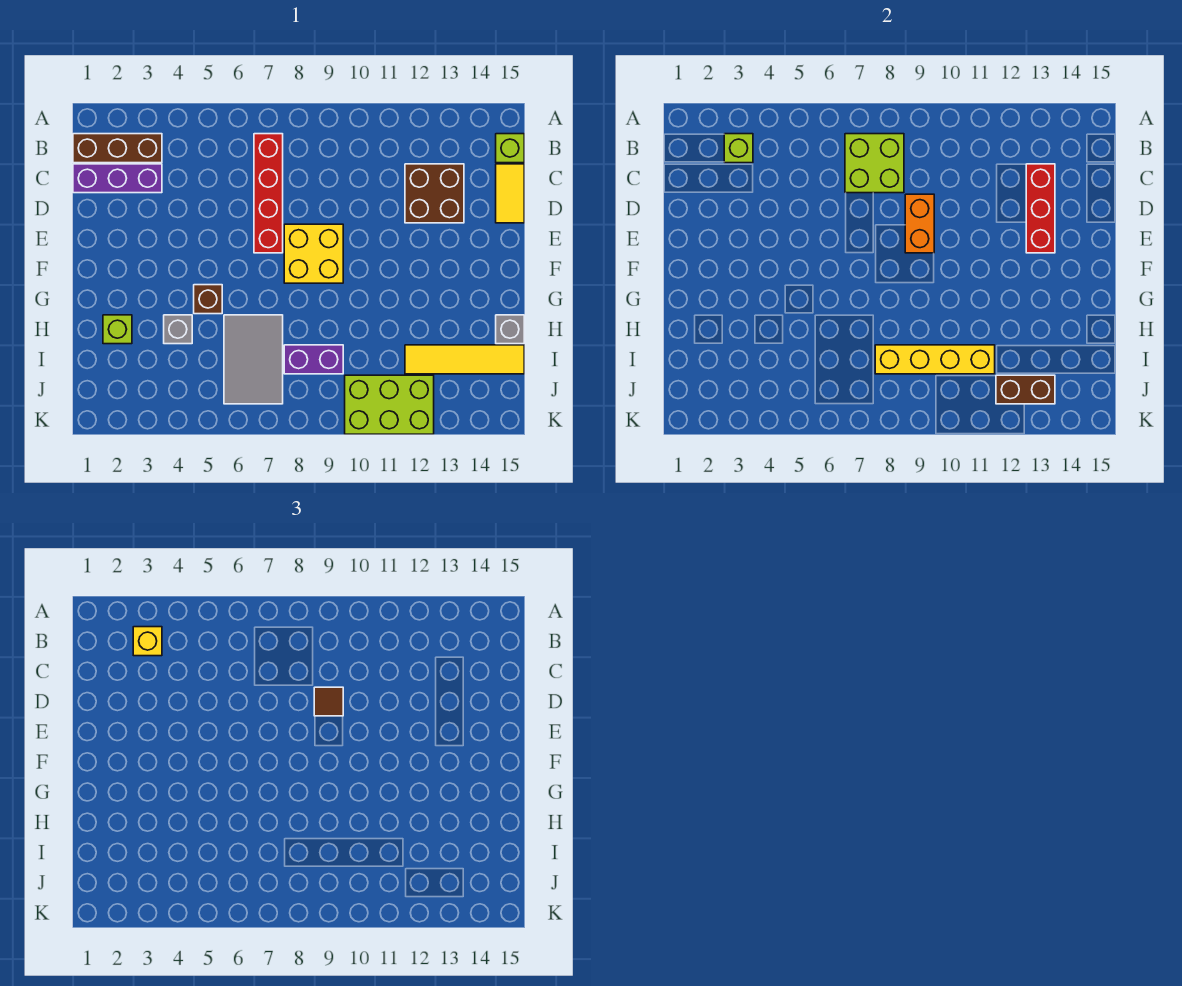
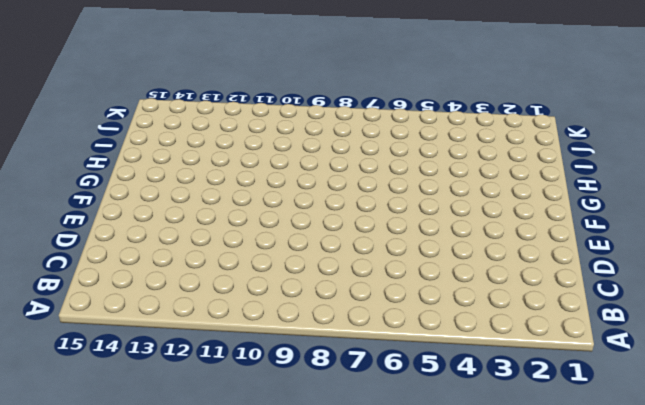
none -> brown brick B1:B3 level 1
none -> red brick B7:E7 level 1
none -> lime brick B15 level 1

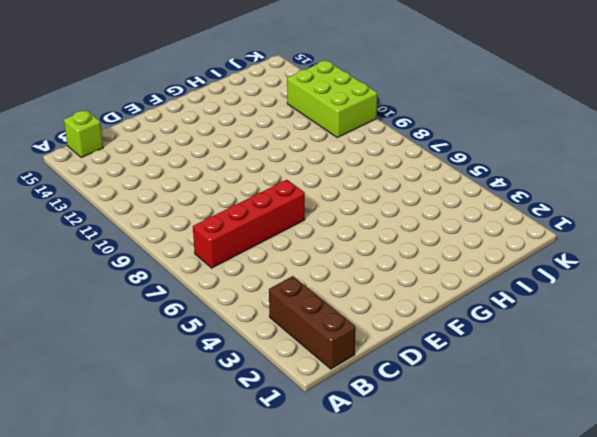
none -> purple brick C1:C3 level 1
none -> brown brick C12:D13 level 1
none -> yellow tile C15:D15 level 1

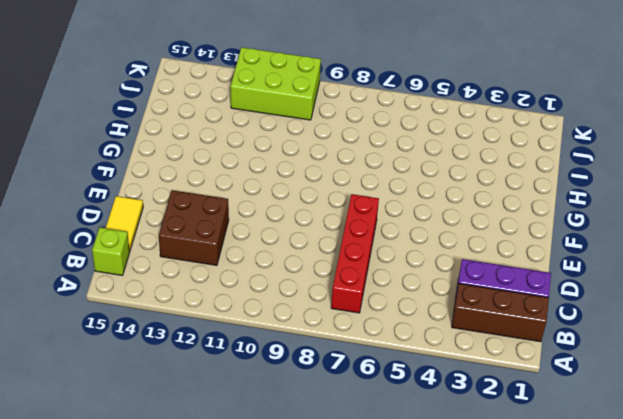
none -> yellow brick E8:F9 level 1
none -> brown brick G5 level 1
none -> lime brick H2 level 1

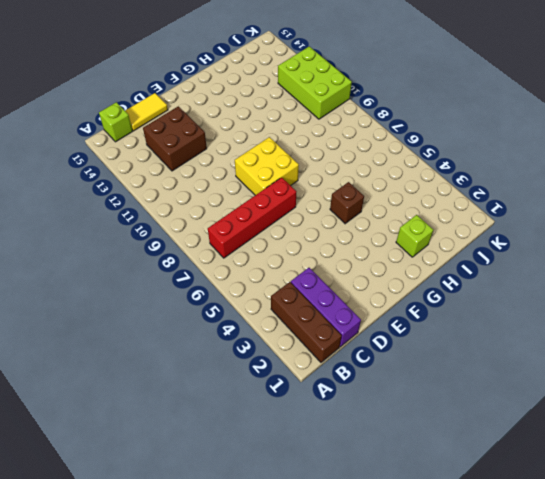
none -> grey brick H4 level 1
none -> grey tile H6:J7 level 1
none -> grey brick H15 level 1

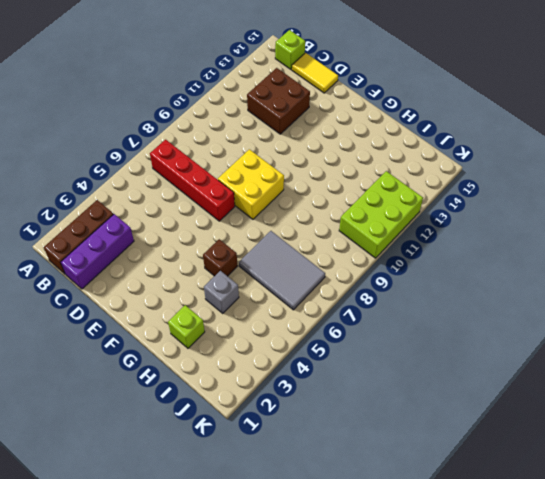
none -> grey brick H15 level 1
none -> purple brick I8:I9 level 1
none -> yellow tile I12:I15 level 1

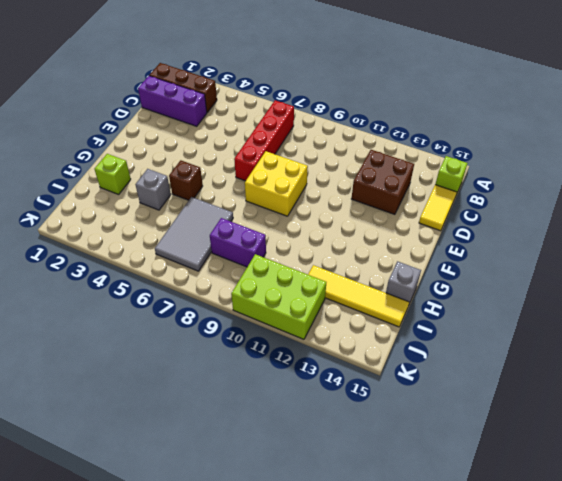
none -> lime brick B3 level 2
none -> lime brick B7:C8 level 2
none -> red brick C13:E13 level 2

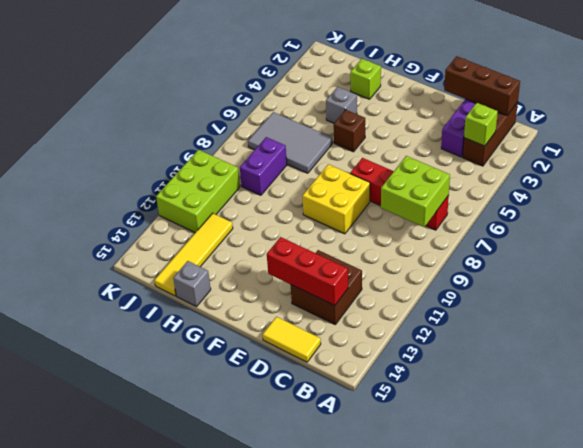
brown brick B1:D1 level 2 -> none
none -> lime brick B15 level 1
none -> orange brick D9:E9 level 2
none -> yellow brick I8:I11 level 2

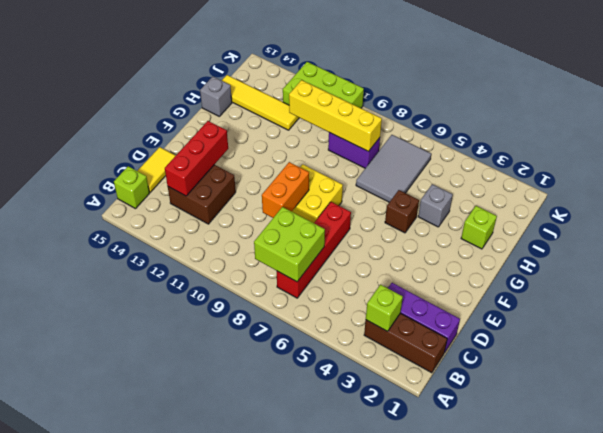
none -> brown brick J12:J13 level 2
none -> yellow brick B3 level 3
none -> brown tile D9 level 3

